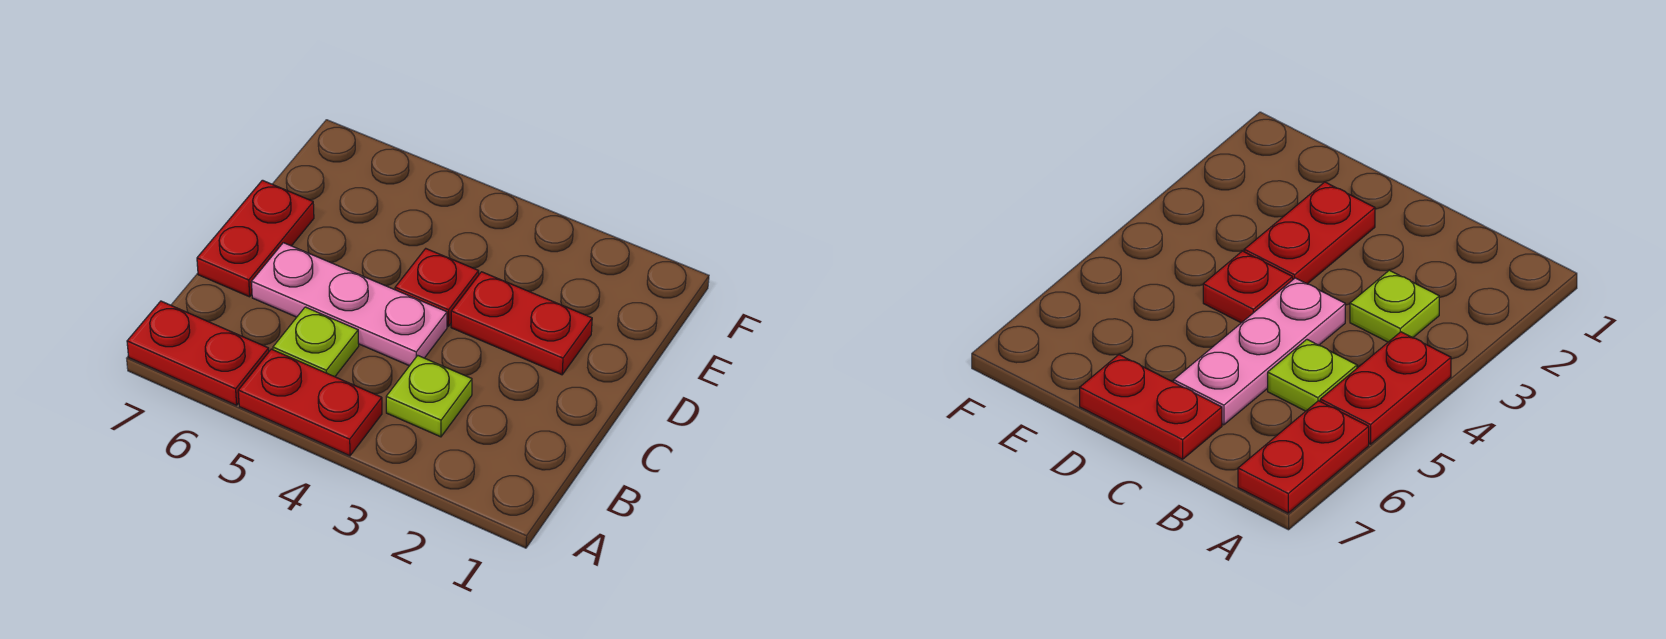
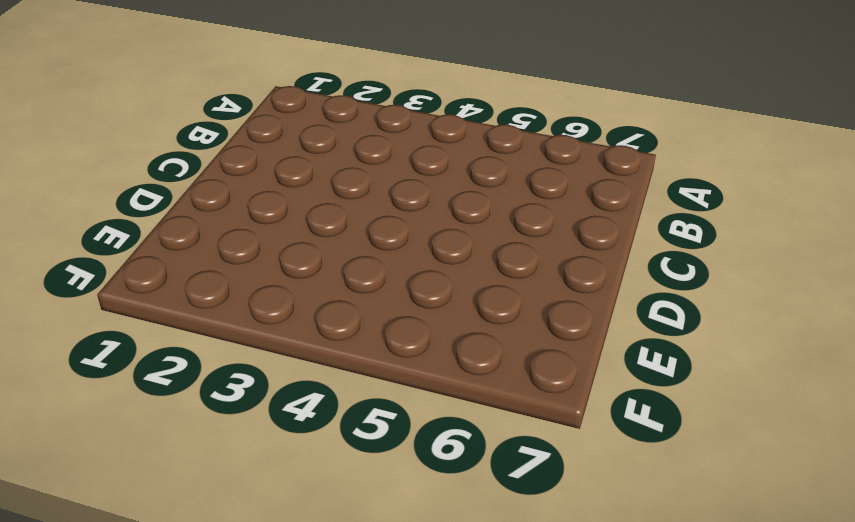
none -> red plate A4:A5 level 1
none -> red plate A6:A7 level 1

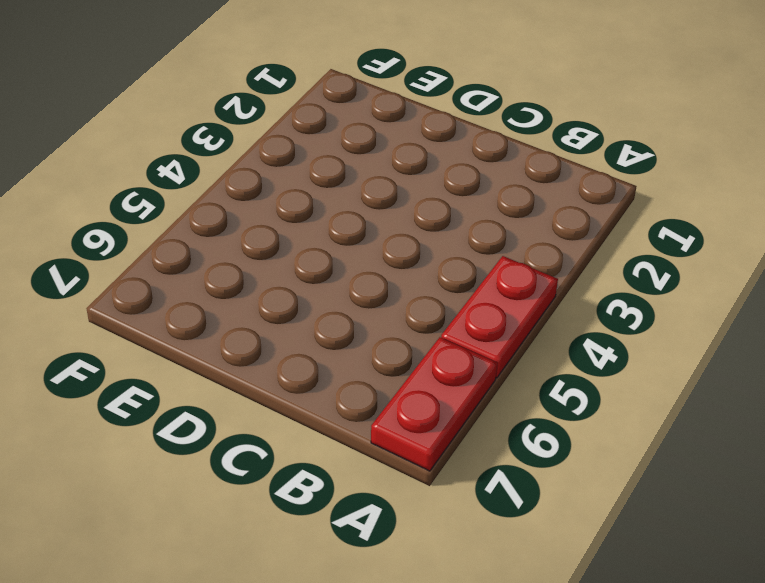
none -> lime plate B3 level 1
none -> lime plate B5 level 1

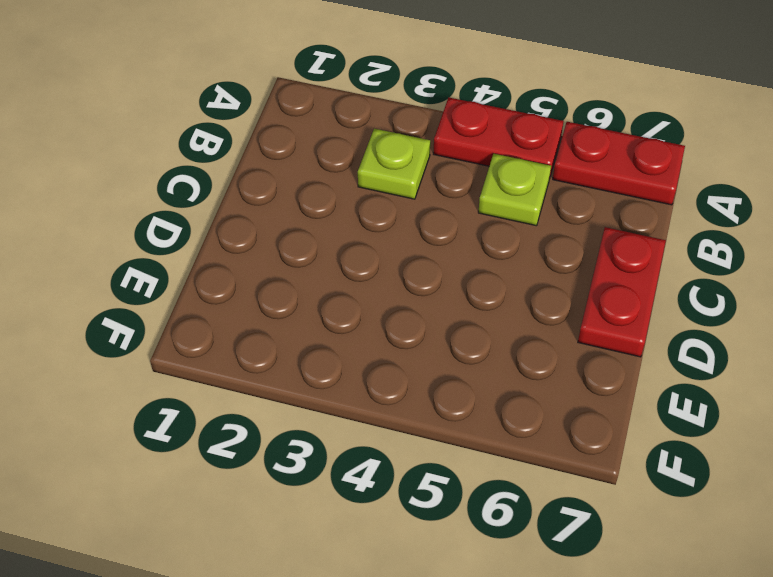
none -> pink plate C4:C6 level 1
none -> red plate D2:D3 level 1

